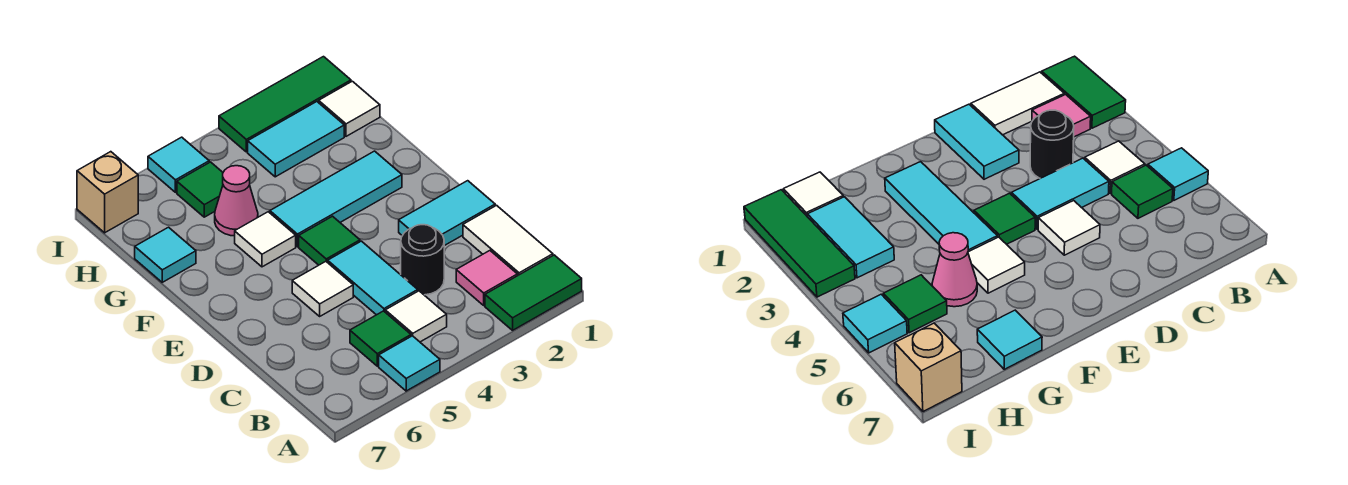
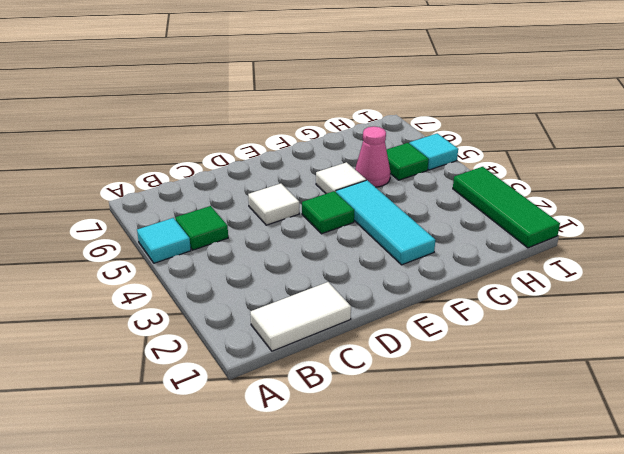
none -> green tile A1:A2 level 1
none -> pink tile B2 level 1
none -> white tile B4 level 1

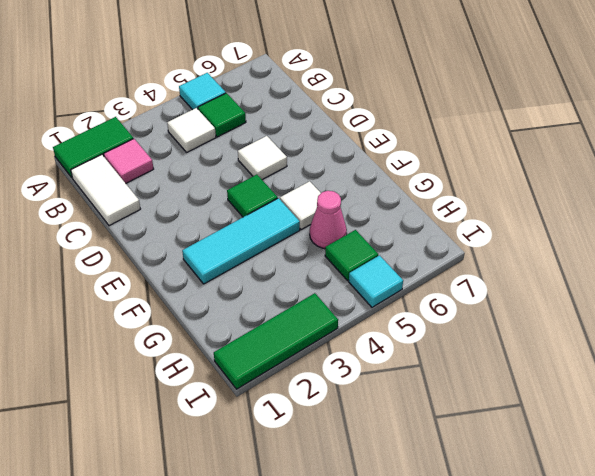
none -> black round brick C3 level 1
none -> cyan tile C4:D4 level 1
none -> cyan tile D1:D2 level 1

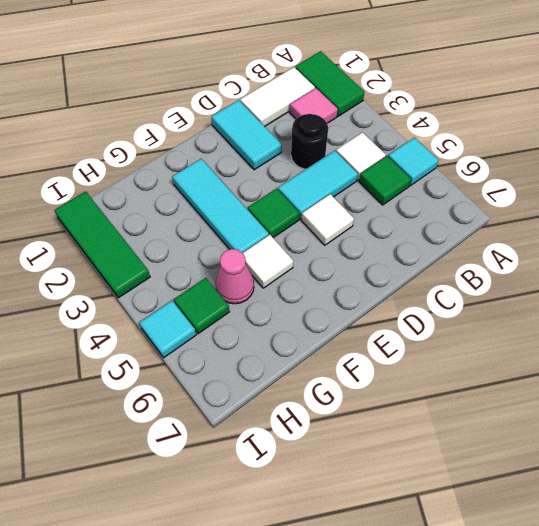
none -> cyan tile G7 level 1
none -> white tile H1 level 1
none -> cyan tile H2:H3 level 1

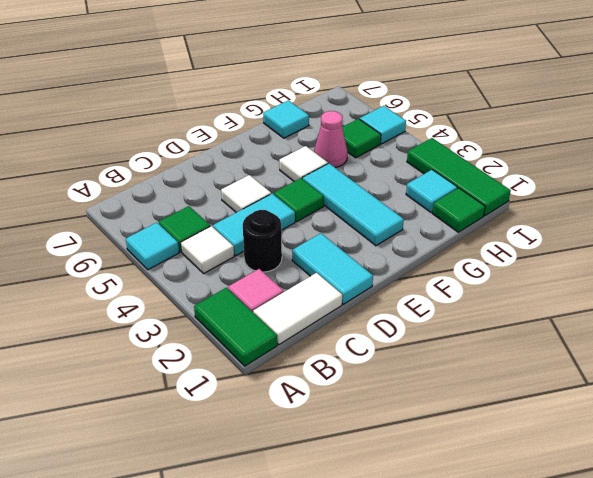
green tile H1 level 1 -> white tile H1 level 1
cyan tile H2 level 1 -> cyan tile H2:H3 level 1
none -> tan brick I7 level 1

